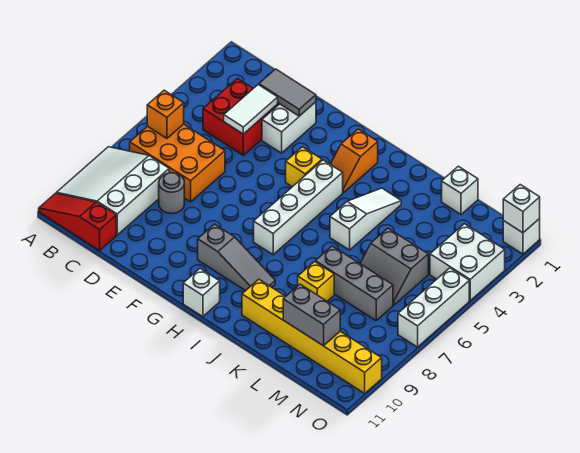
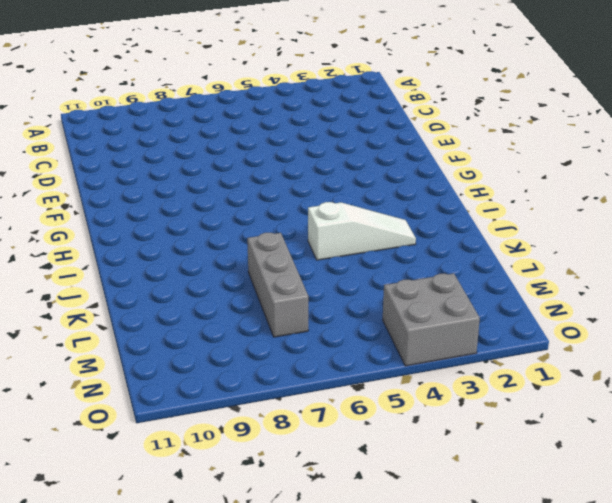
grey brick N3:O4 level 1 -> white brick N3:O4 level 1
none -> white slope A8:C10 level 1 top C
none -> red slope A11:C11 level 1 top C
none -> orange brick B6:D7 level 1

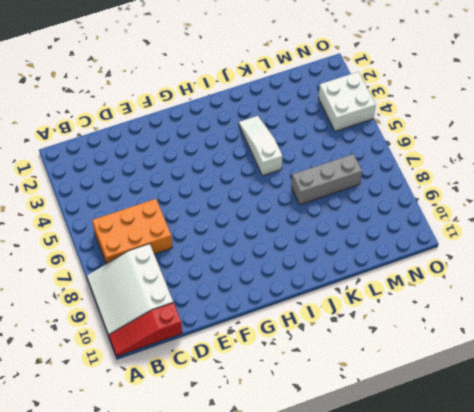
none -> red brick C3:D4 level 1
none -> grey round brick D8 level 1
none -> white brick E2:E3 level 1

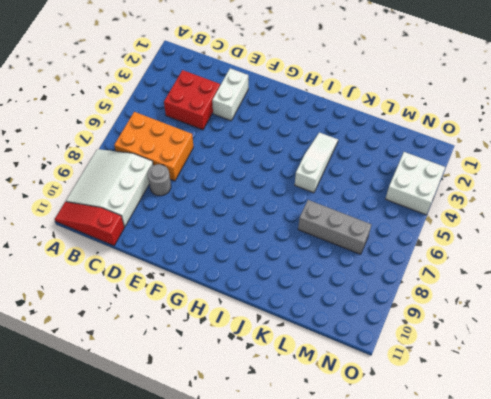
none -> yellow brick G4 level 1
none -> grey slope G9:I9 level 1 top G
none -> orange slope H2:H3 level 1 top 2

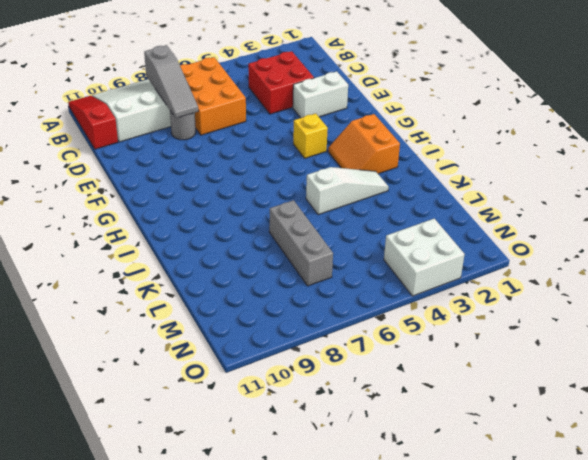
grey slope B8:D8 level 2 top B -> grey slope G9:I9 level 1 top G
orange slope H2:I3 level 1 top 2 -> orange slope H2:H3 level 1 top 2
none -> white brick H4:H7 level 1
none -> white brick H11 level 1
none -> yellow brick J10:O10 level 1

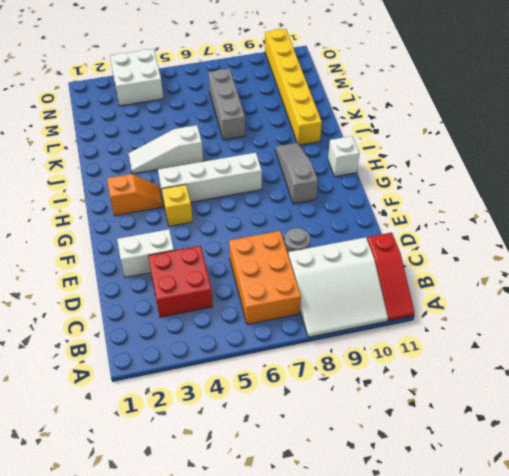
none -> yellow brick K8 level 1
none -> white brick L1 level 1
none -> grey slope L5:M6 level 1 top 5

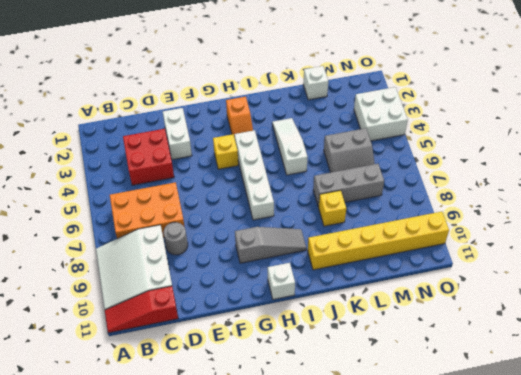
none -> white brick O1 level 1
none -> white brick O5:O7 level 1
none -> orange brick B6 level 2

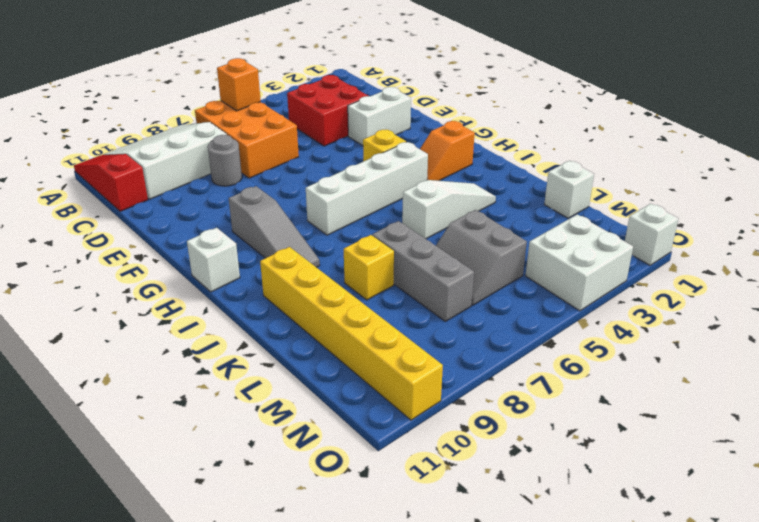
none -> white brick O5:O7 level 1
none -> grey tile D2:E2 level 2
none -> white tile D3:D4 level 2

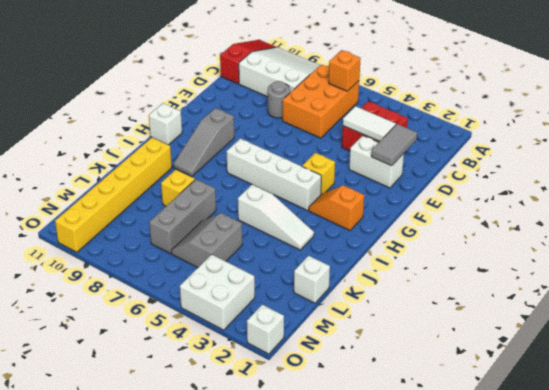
none -> white brick O5:O7 level 1
none -> grey brick L10:M10 level 2
none -> white brick O1 level 2

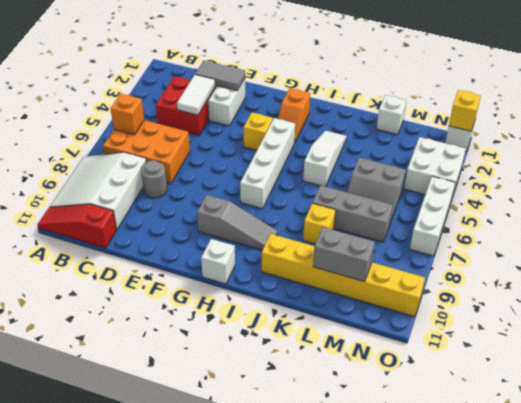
yellow brick O1 level 2 -> white brick O1 level 2

